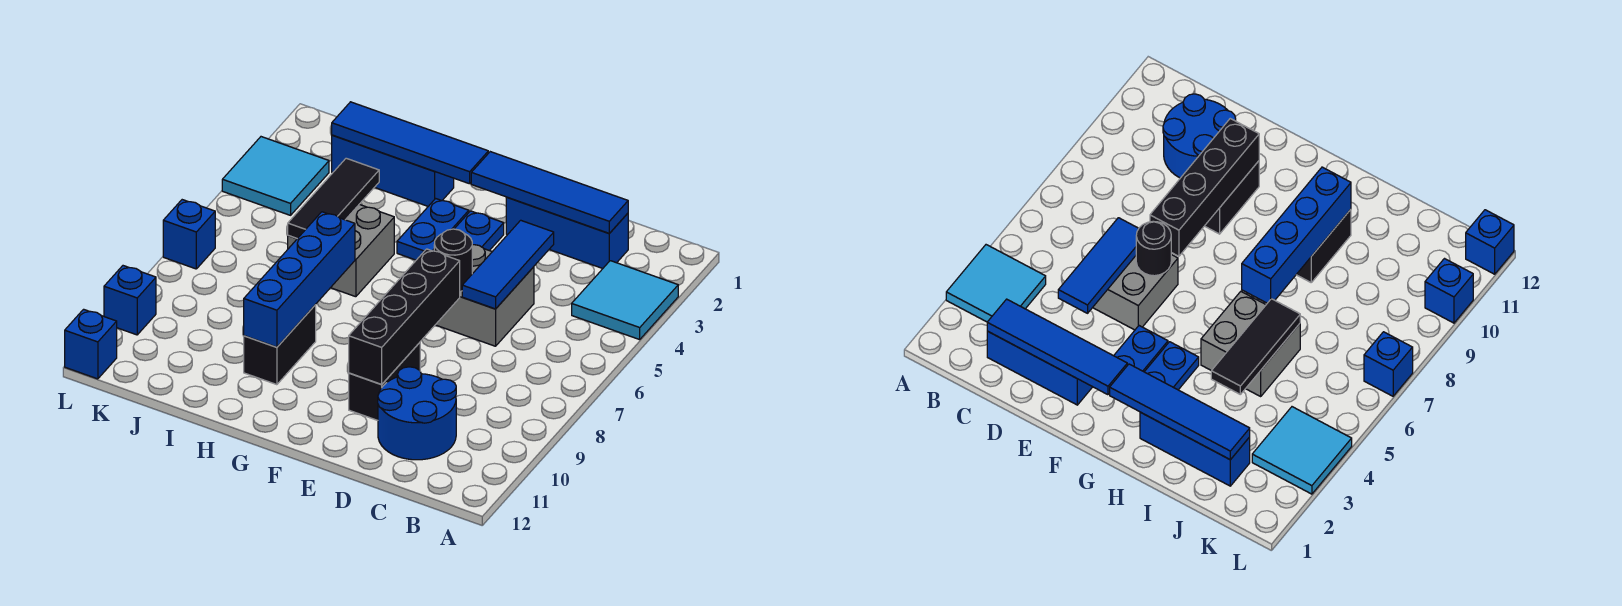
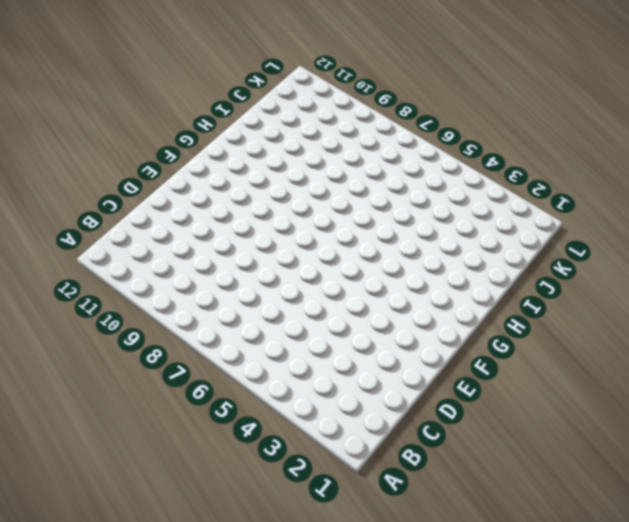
none -> cyan tile A3:B4 level 1
none -> blue brick C2:E2 level 1
none -> blue round brick C10:D11 level 1

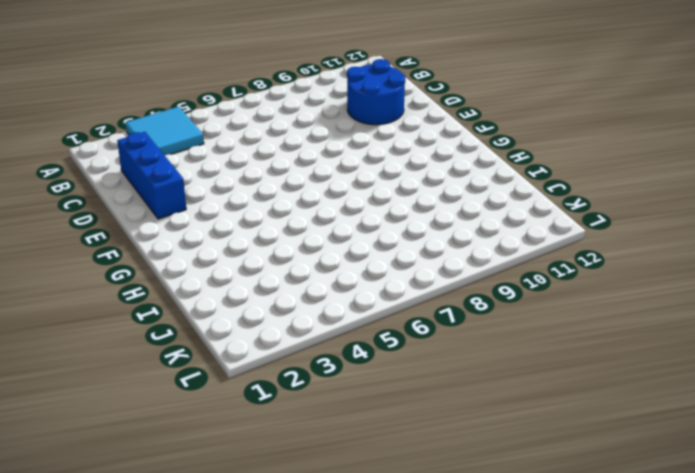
none -> grey brick D5:E6 level 1
none -> black brick E9:E10 level 1
none -> blue plate F3:F4 level 1

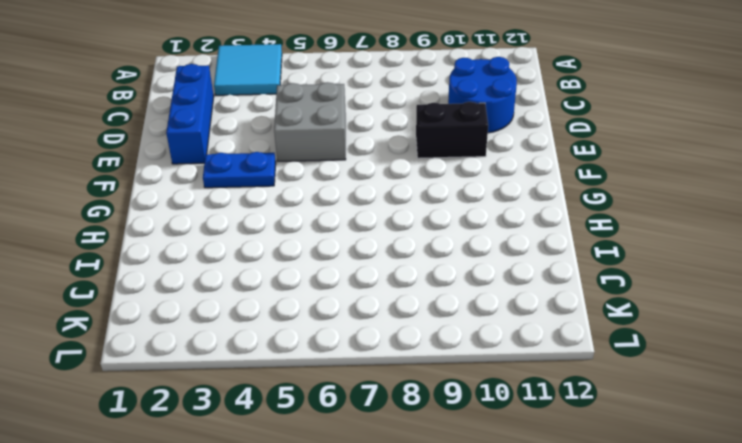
none -> blue plate G3:G4 level 1
none -> blue brick H2:J2 level 1
none -> grey brick H5:I6 level 1

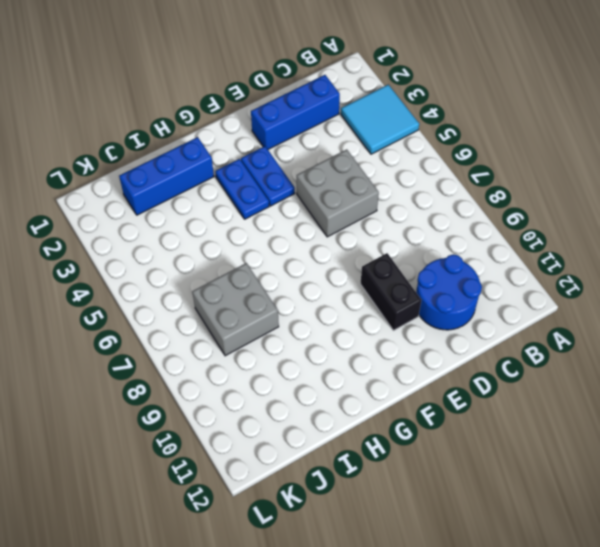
grey brick I7:J8 level 1 -> grey brick H5:I6 level 1
none -> black brick H9:H10 level 1
none -> cyan tile K3:L4 level 1
none -> blue brick L7 level 1

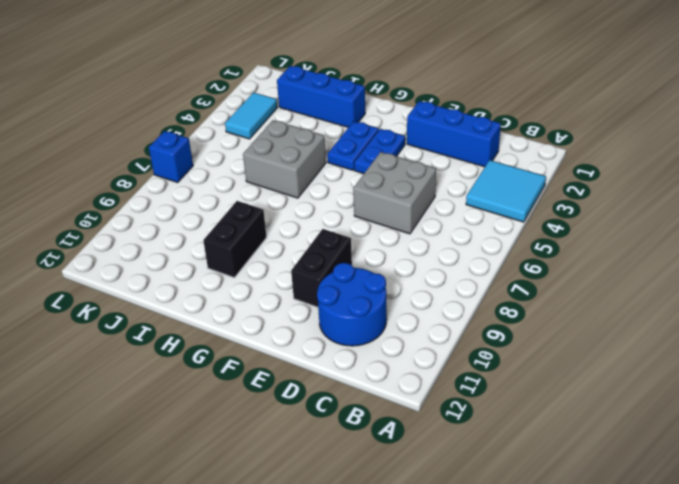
cyan tile K3:K4 level 1 -> cyan tile K3:L4 level 1
none -> blue brick L10 level 1
none -> blue brick L12 level 1
none -> blue tile C2:F2 level 2

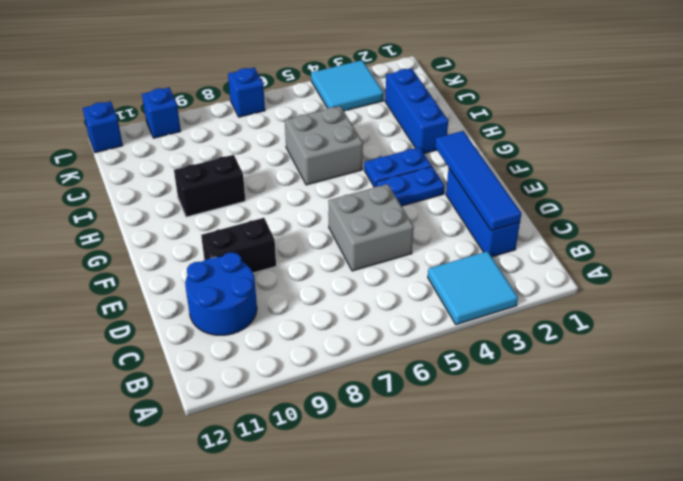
none -> blue tile D4:D6 level 2
none -> black round brick E6 level 2
none -> black brick E7:E10 level 2

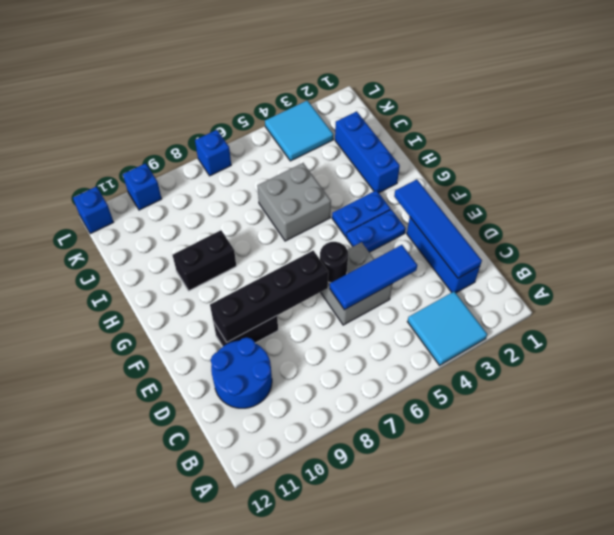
none -> blue tile G2:J2 level 2
none -> blue brick H7:H10 level 2
none -> black tile I4:I6 level 2

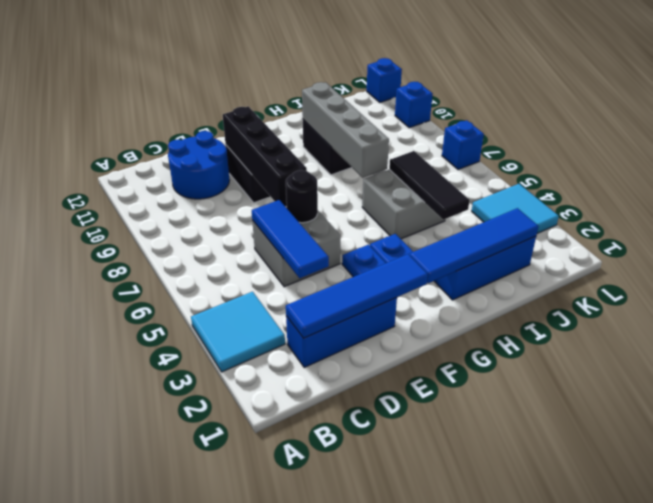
grey brick H7:H10 level 2 -> blue brick H7:H10 level 2

